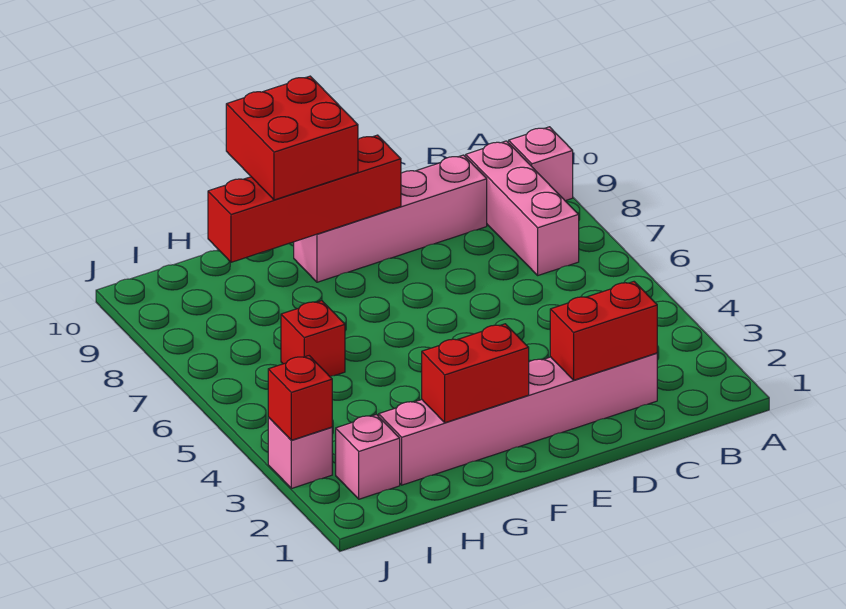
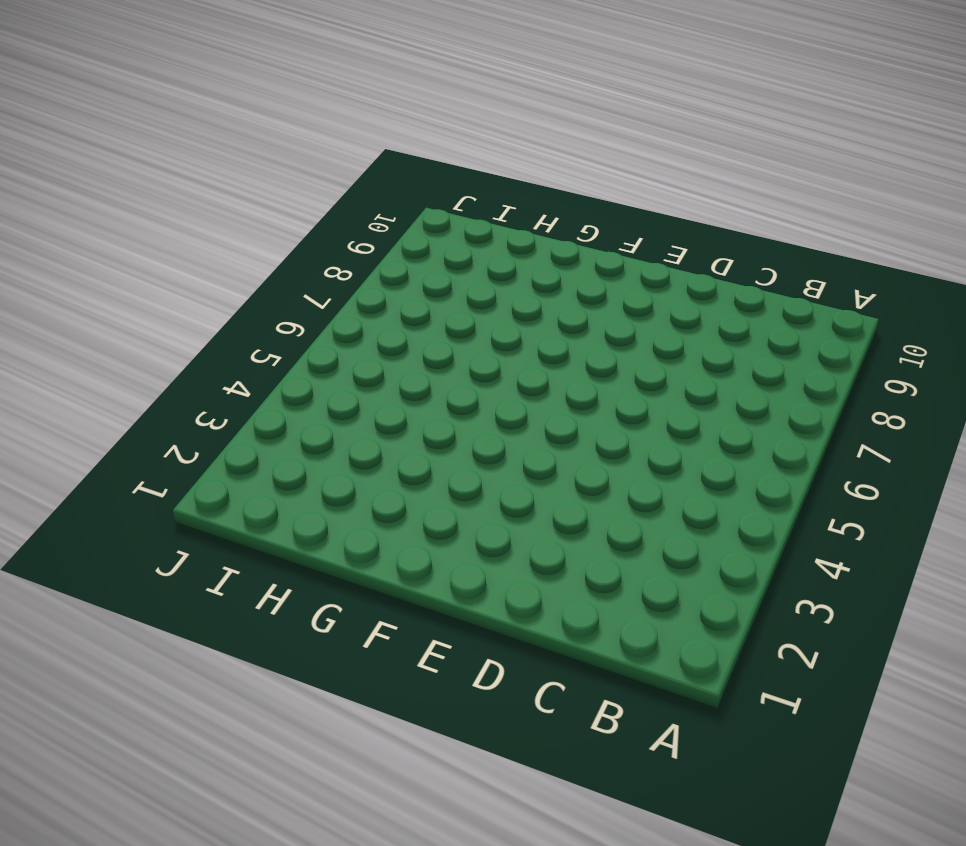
none -> pink brick A9 level 1
none -> pink brick B7:B9 level 1
none -> pink brick C2:H2 level 1

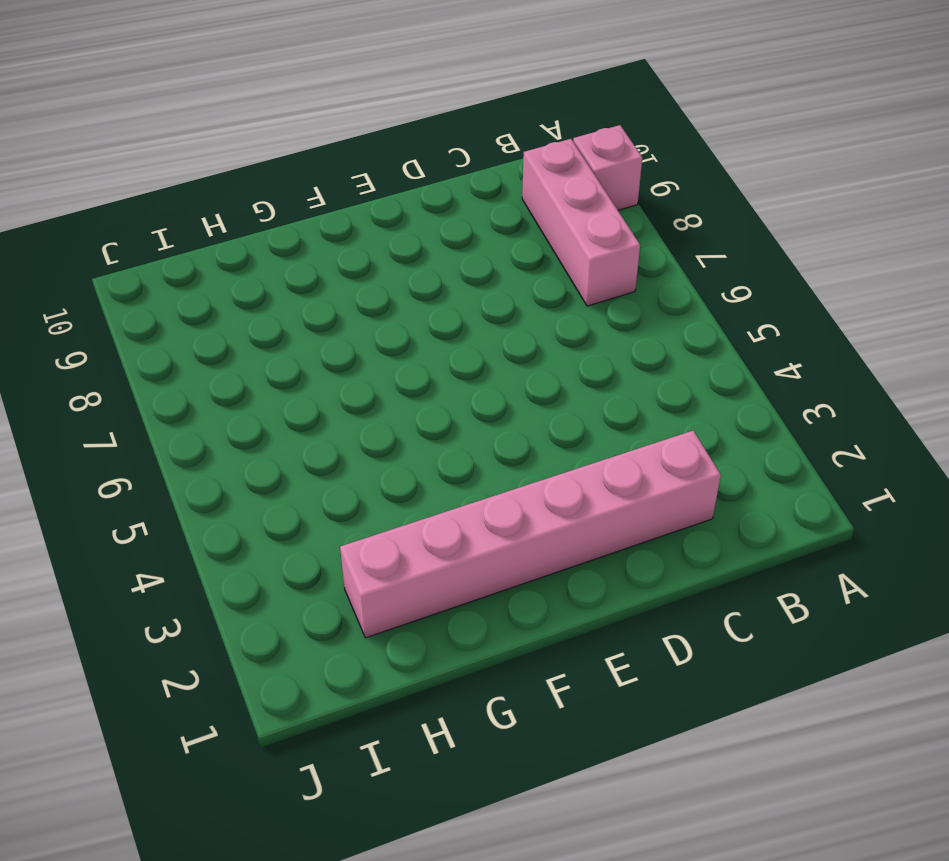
none -> pink brick C9:F9 level 1
none -> red brick H6 level 1
none -> pink brick I2 level 1

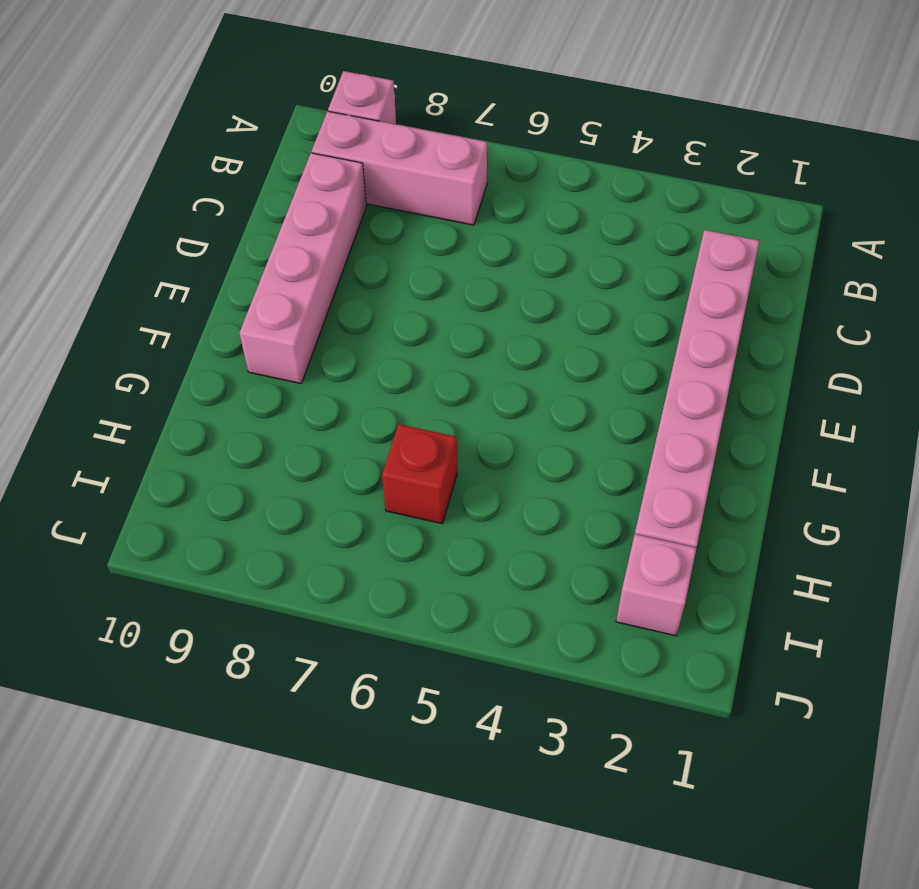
none -> pink brick J3 level 1
none -> red brick C2:D2 level 2
none -> red brick E9:H9 level 2

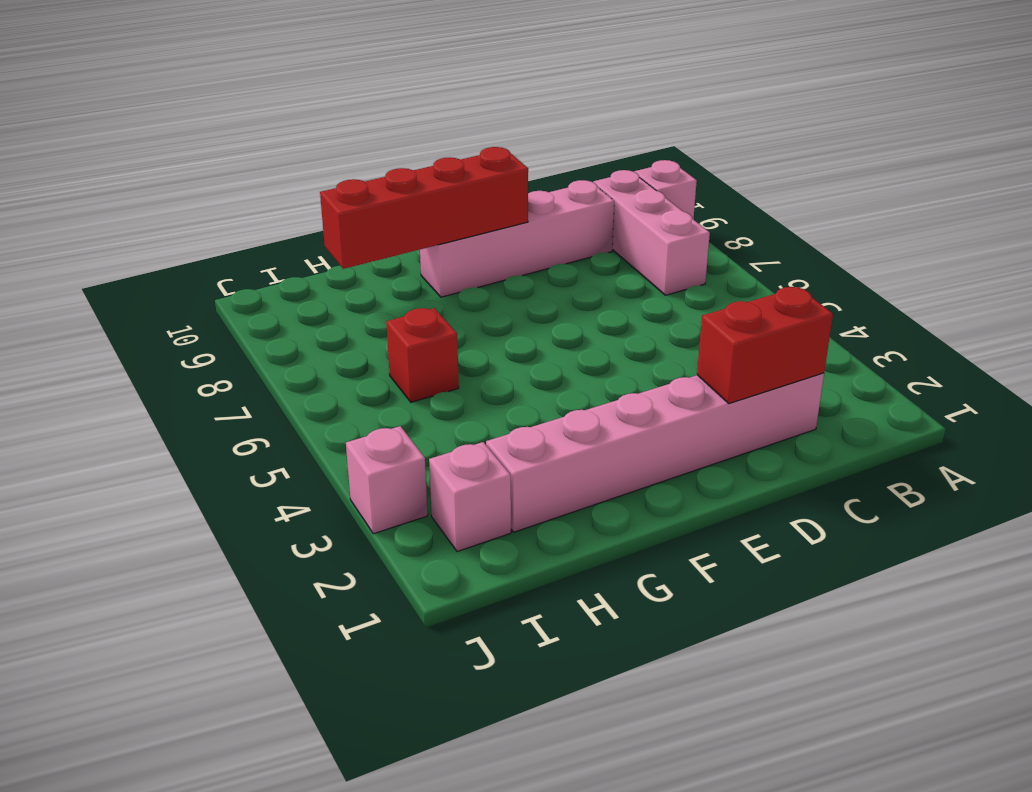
none -> red brick F2:G2 level 2
none -> red brick J3 level 2
none -> red brick F9:G10 level 3

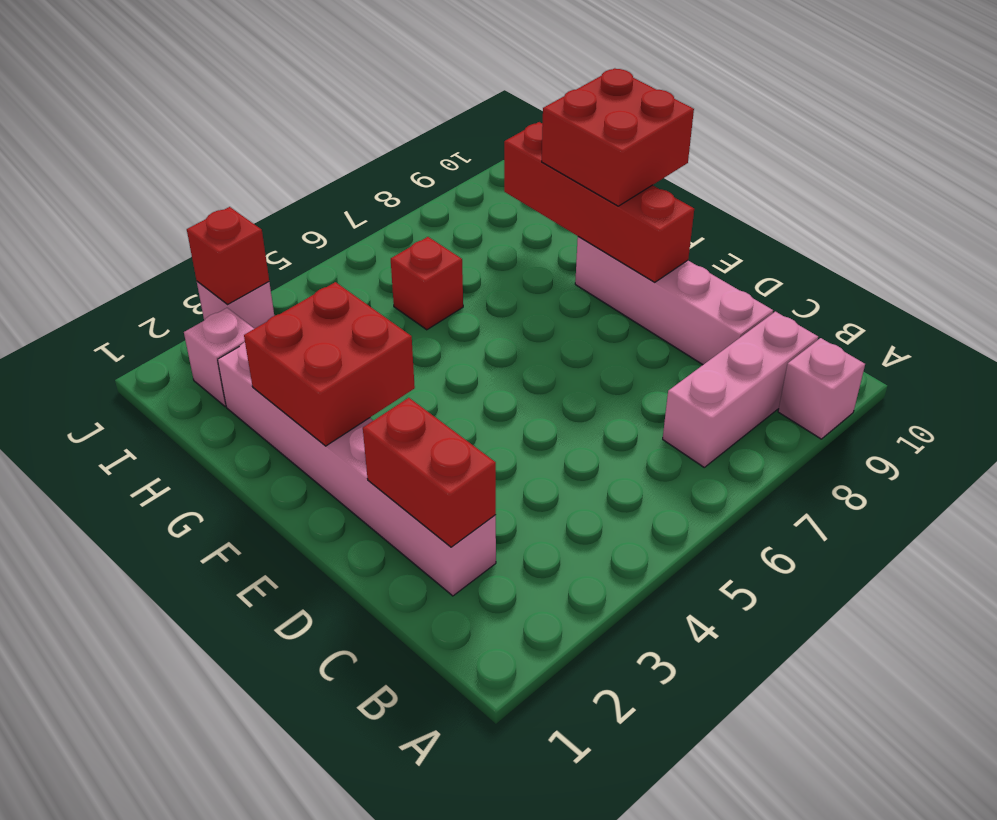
red brick F2:G3 level 2 -> red brick F2:G2 level 2

